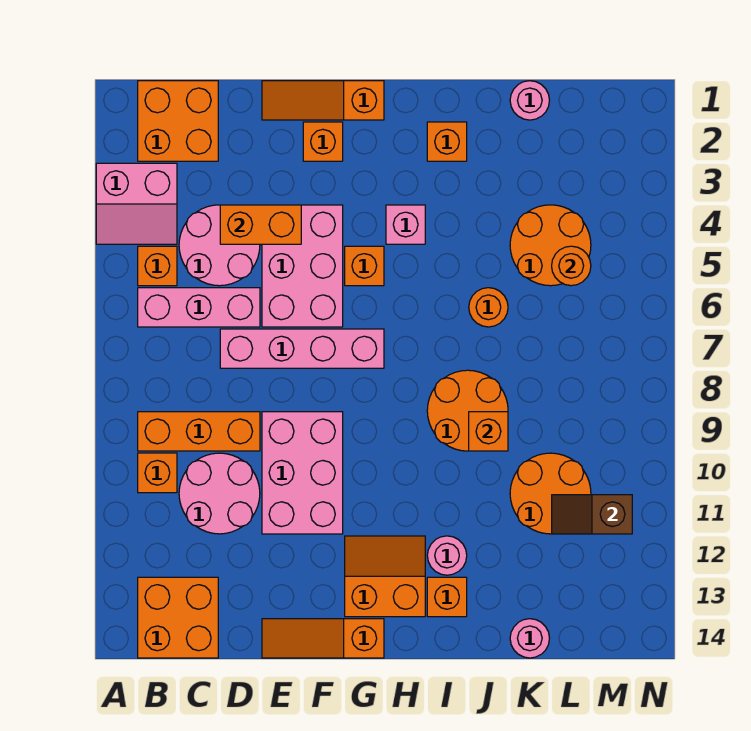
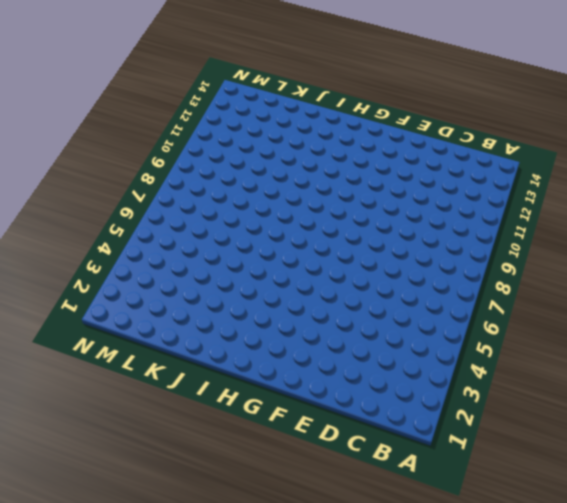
none -> pink slope A3:B4 level 1 top 3
none -> orange brick B1:C2 level 1
none -> orange brick B5 level 1
none -> pink brick B6:D6 level 1

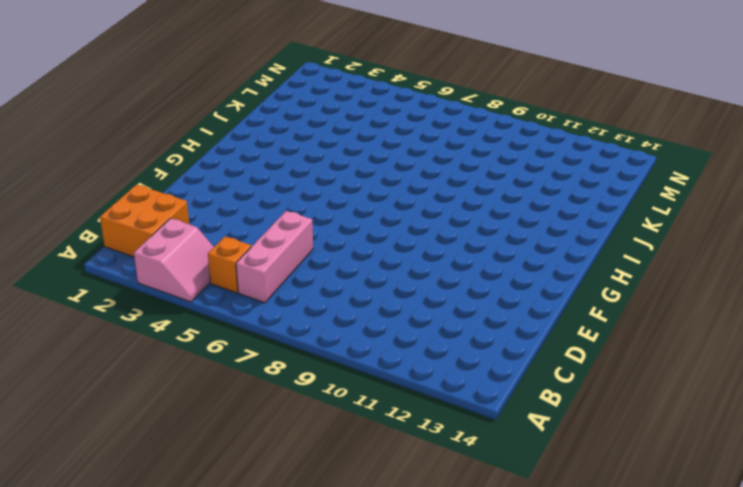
none -> orange brick B9:D9 level 1
none -> orange brick B10 level 1
none -> orange brick B13:C14 level 1
none -> pink round brick C4:D5 level 1

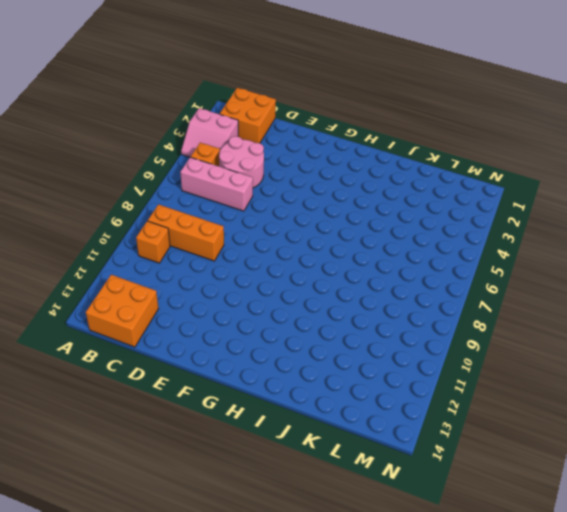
none -> pink round brick C10:D11 level 1
none -> pink brick D7:G7 level 1
none -> orange slope E1:G1 level 1 top G
none -> pink brick E4:F6 level 1

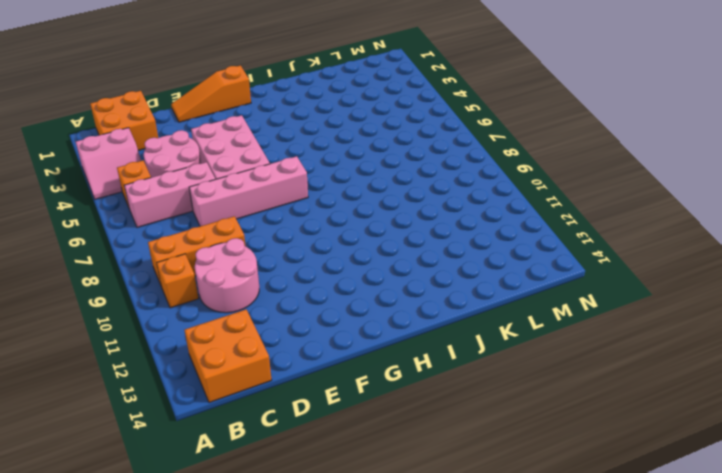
none -> pink brick E9:F11 level 1
none -> orange slope E14:G14 level 1 top G
none -> orange brick F2 level 1
none -> orange brick G5 level 1

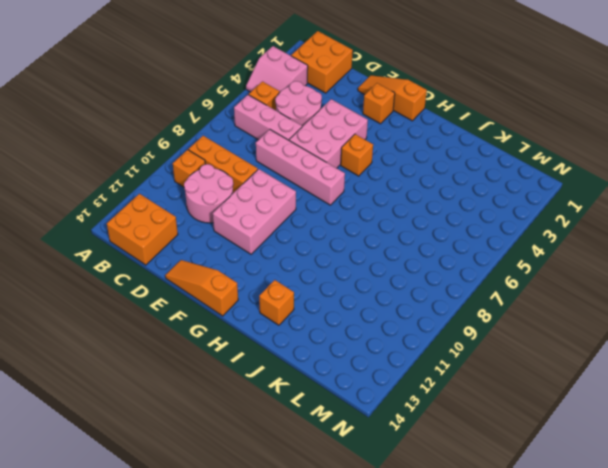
none -> orange slope G12:H13 level 1 top 13
none -> pink brick H4 level 1
none -> orange brick I2 level 1
none -> orange round brick I8:J9 level 1

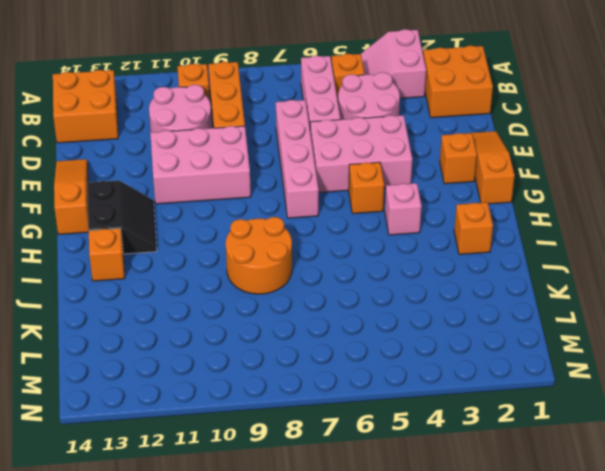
black slope G12:H13 level 1 top 13 -> orange slope G12:H13 level 1 top 13
none -> pink round brick I12 level 1
none -> orange round brick J6 level 1
none -> pink round brick K1 level 1
none -> orange round brick K4:L5 level 1

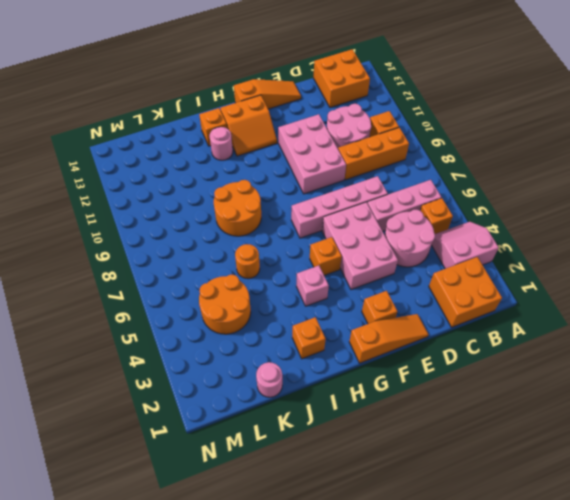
none -> orange round brick K10:L11 level 1
none -> pink round brick K14 level 1
none -> orange brick D4:E4 level 2
none -> orange brick J9 level 2

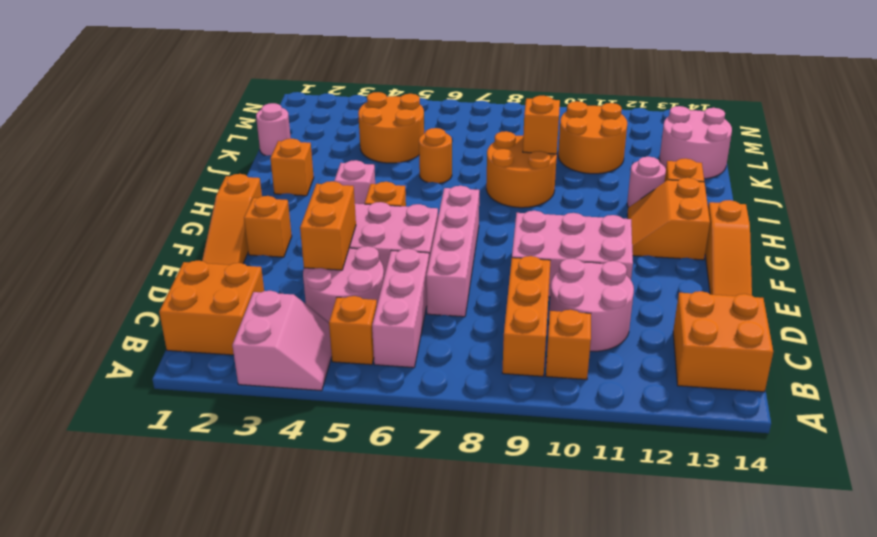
pink round brick K13:L14 level 1 -> pink round brick K14 level 1
none -> orange round brick L5 level 2
none -> brown slope L11:M11 level 2 top M

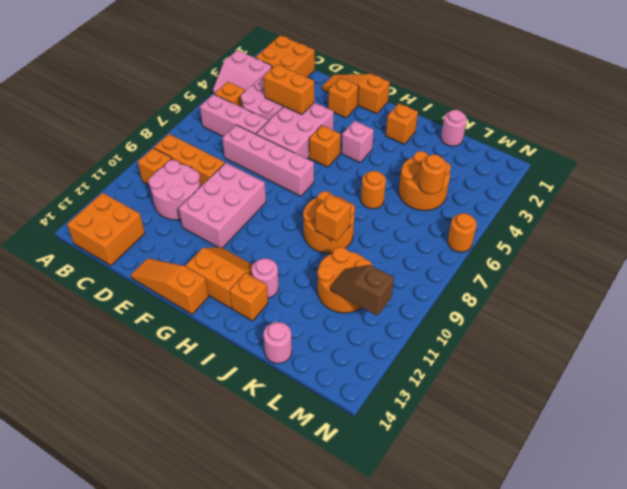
orange round brick N6 level 1 -> none

